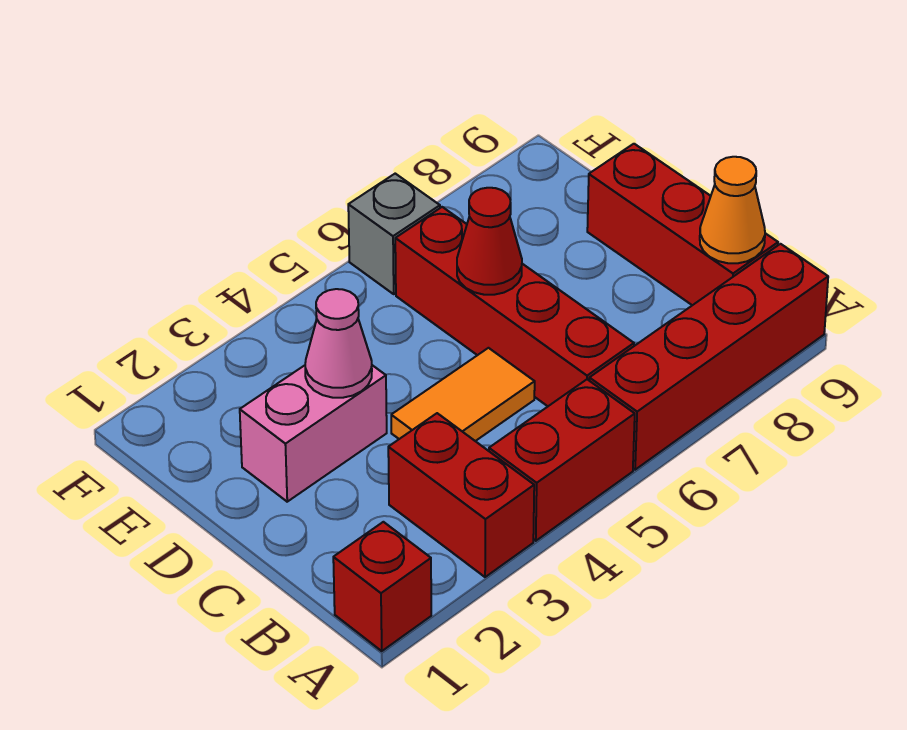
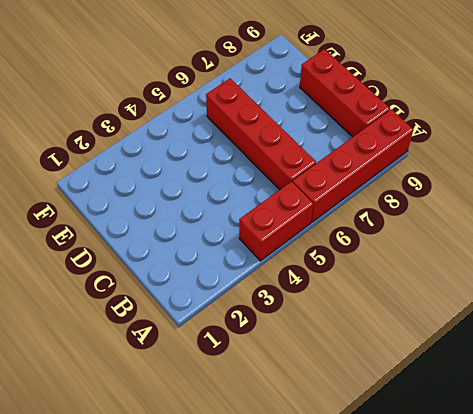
none -> red brick A1 level 1
none -> red brick A3:B3 level 1
none -> orange tile C4:C5 level 1

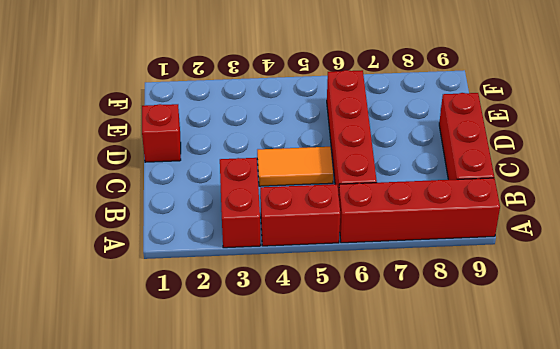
red brick D1 level 1 -> red brick A1 level 1
none -> pink brick D2:D3 level 1
none -> grey brick F6 level 1
none -> orange cone B9 level 2

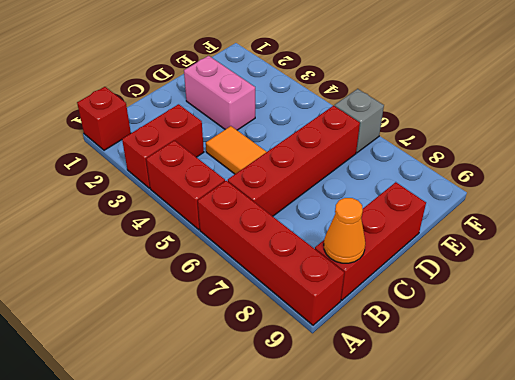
none -> pink cone D3 level 2
none -> red cone D6 level 2

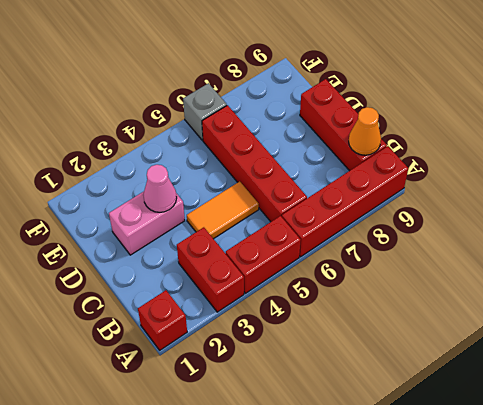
none -> red cone D6 level 2

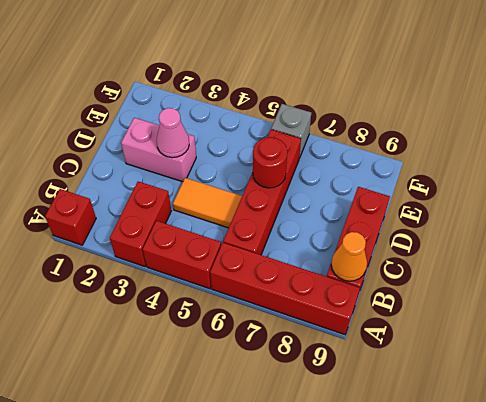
red round brick D6 level 2 -> red cone D6 level 2

